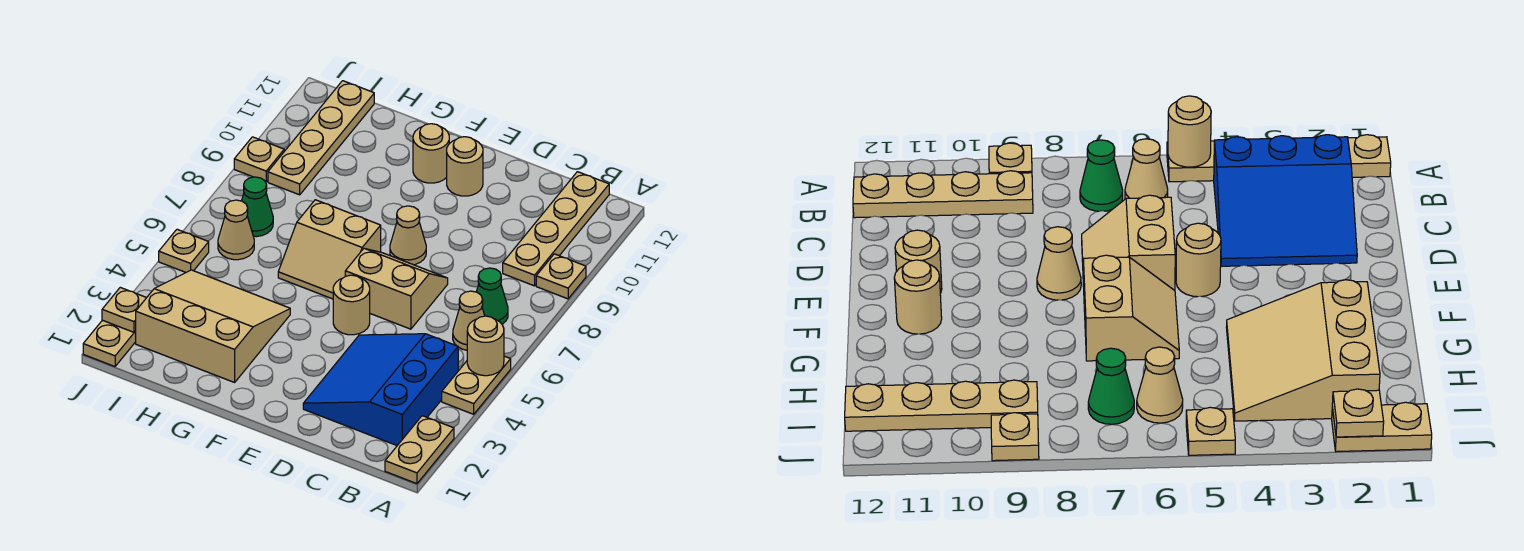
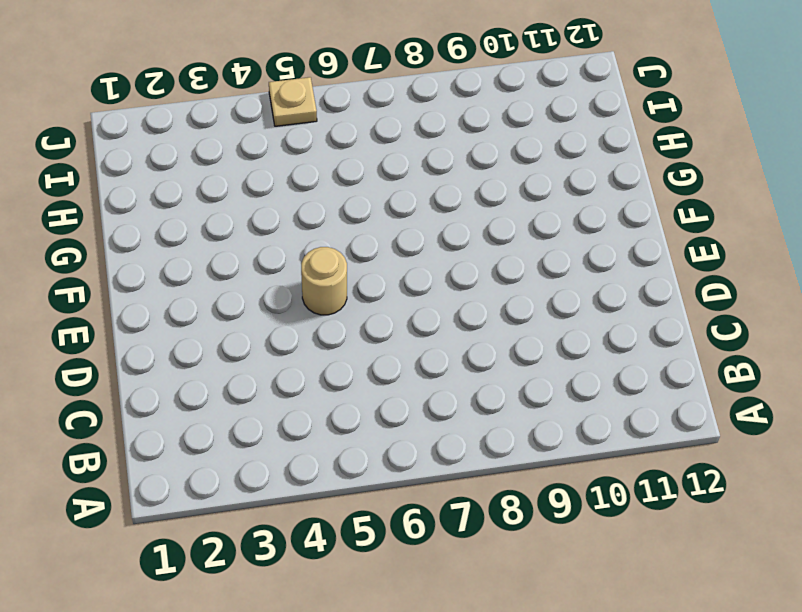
none -> tan plate A1:A2 level 1
none -> tan plate A4:A5 level 1
none -> tan plate A9 level 1

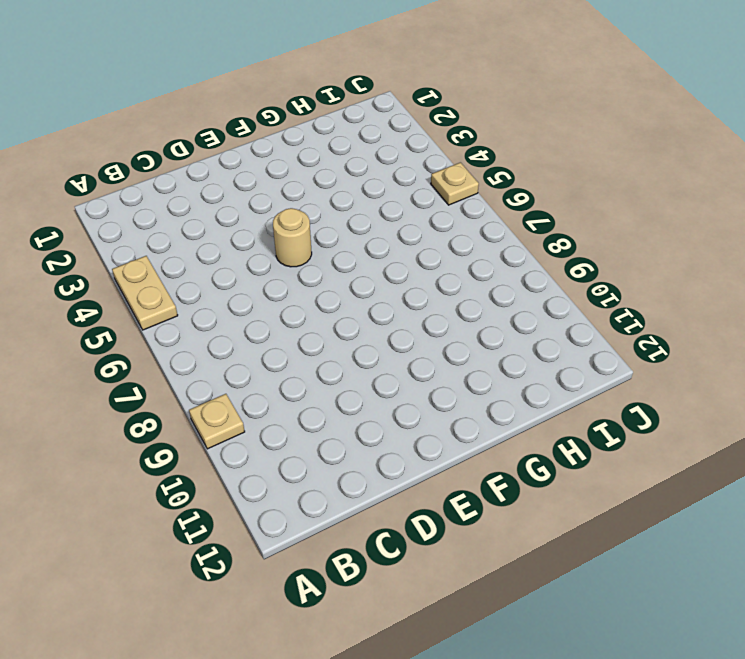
none -> tan plate A1:A2 level 1
none -> blue slope B2:D4 level 1 top B
none -> tan cone B6 level 1

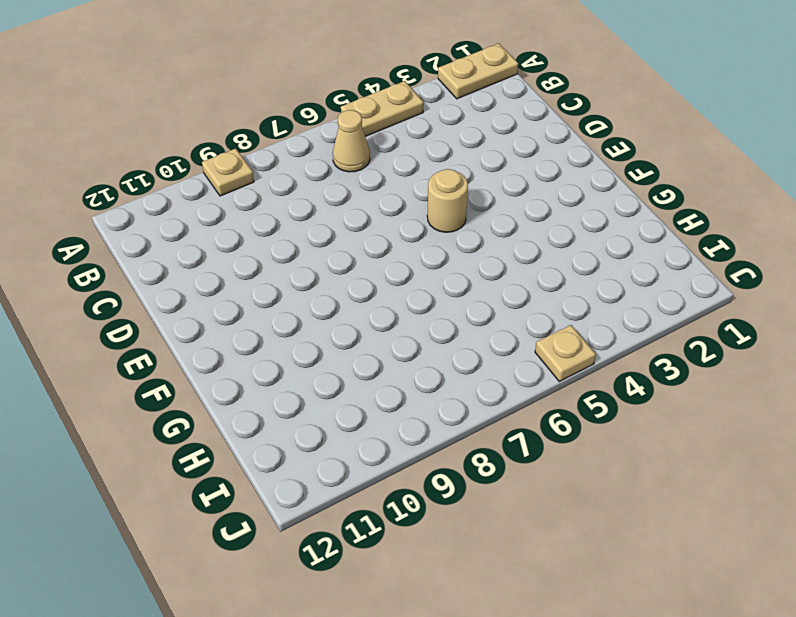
none -> blue slope B2:D4 level 1 top B
none -> green cone B7 level 1
none -> tan plate B9:B12 level 1

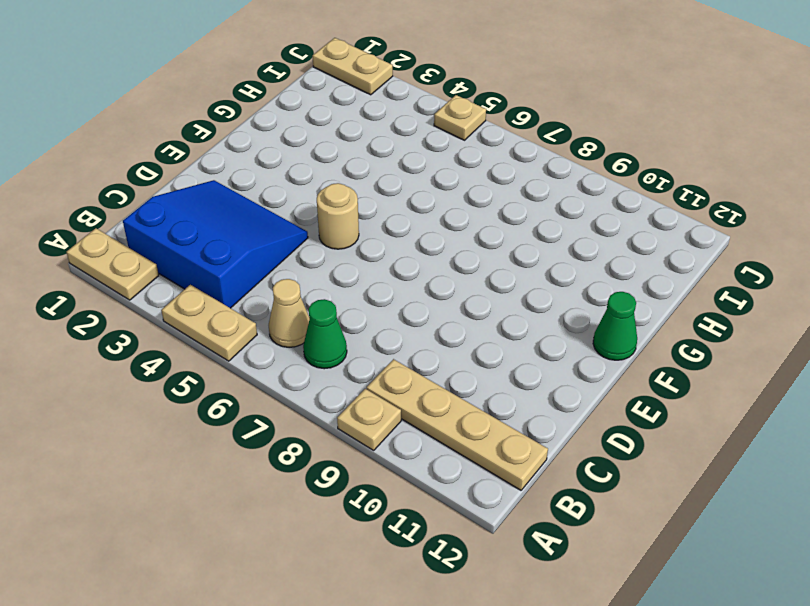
green cone F12 level 1 -> green cone I7 level 1
none -> tan slope D6:E7 level 1 top 6
none -> tan cone E8 level 1
none -> tan round brick E11 level 1

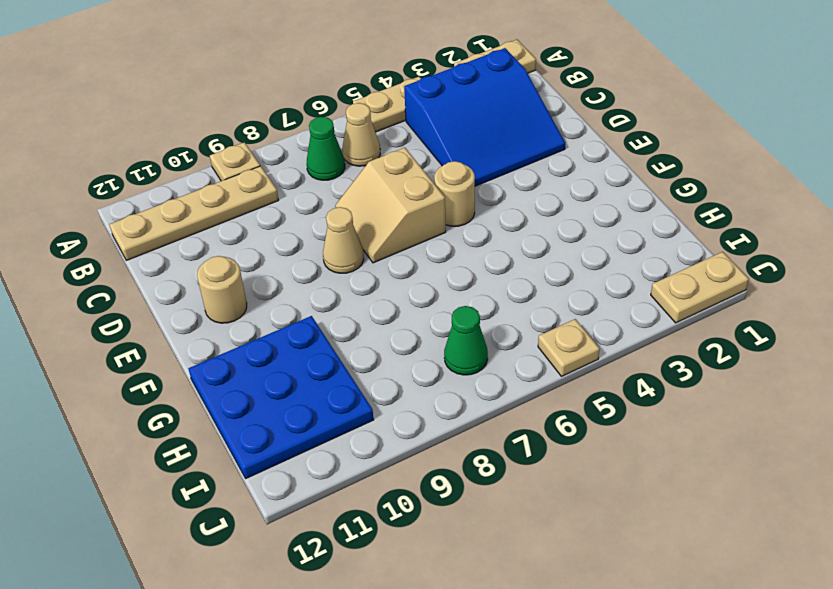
blue plate G10:I12 level 1 -> tan plate I9:I12 level 1
none -> tan slope F6:G7 level 1 top 7
none -> tan round brick F11 level 1
none -> tan slope G2:I4 level 1 top 2

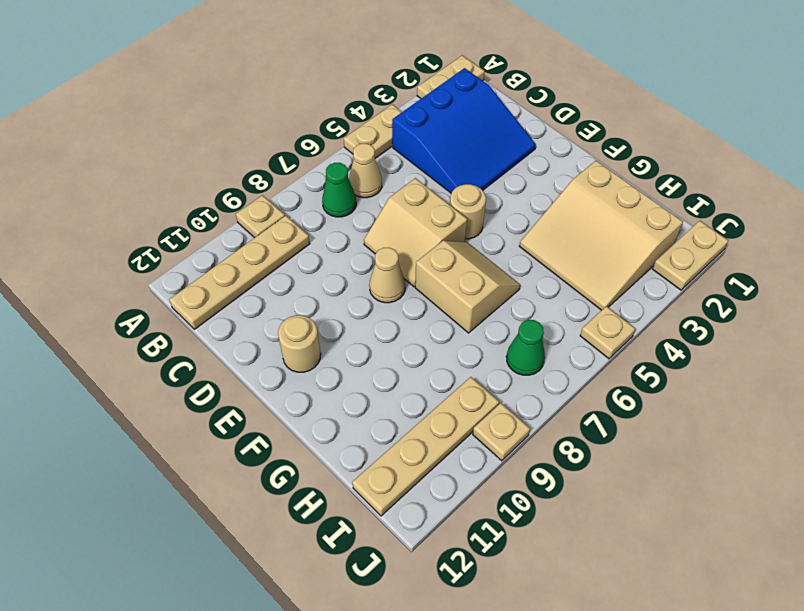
none -> tan round brick F11 level 1
none -> tan cone I6 level 1
none -> tan round brick A5 level 2

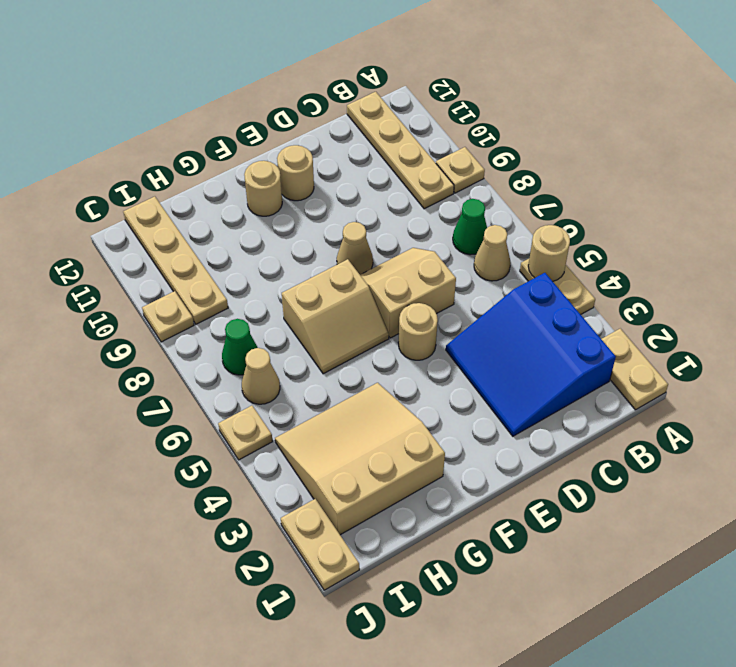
none -> tan plate J2 level 2

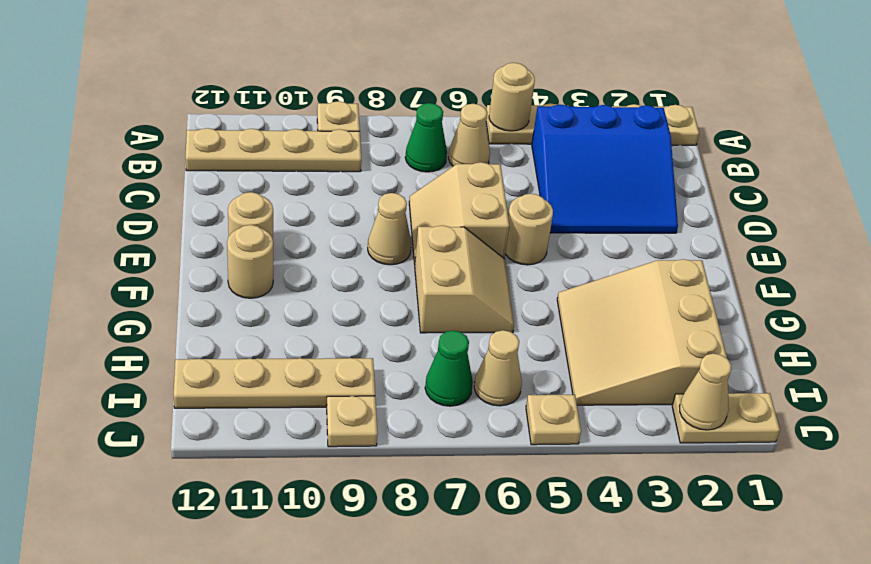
tan cone J2 level 2 -> tan plate J2 level 2

